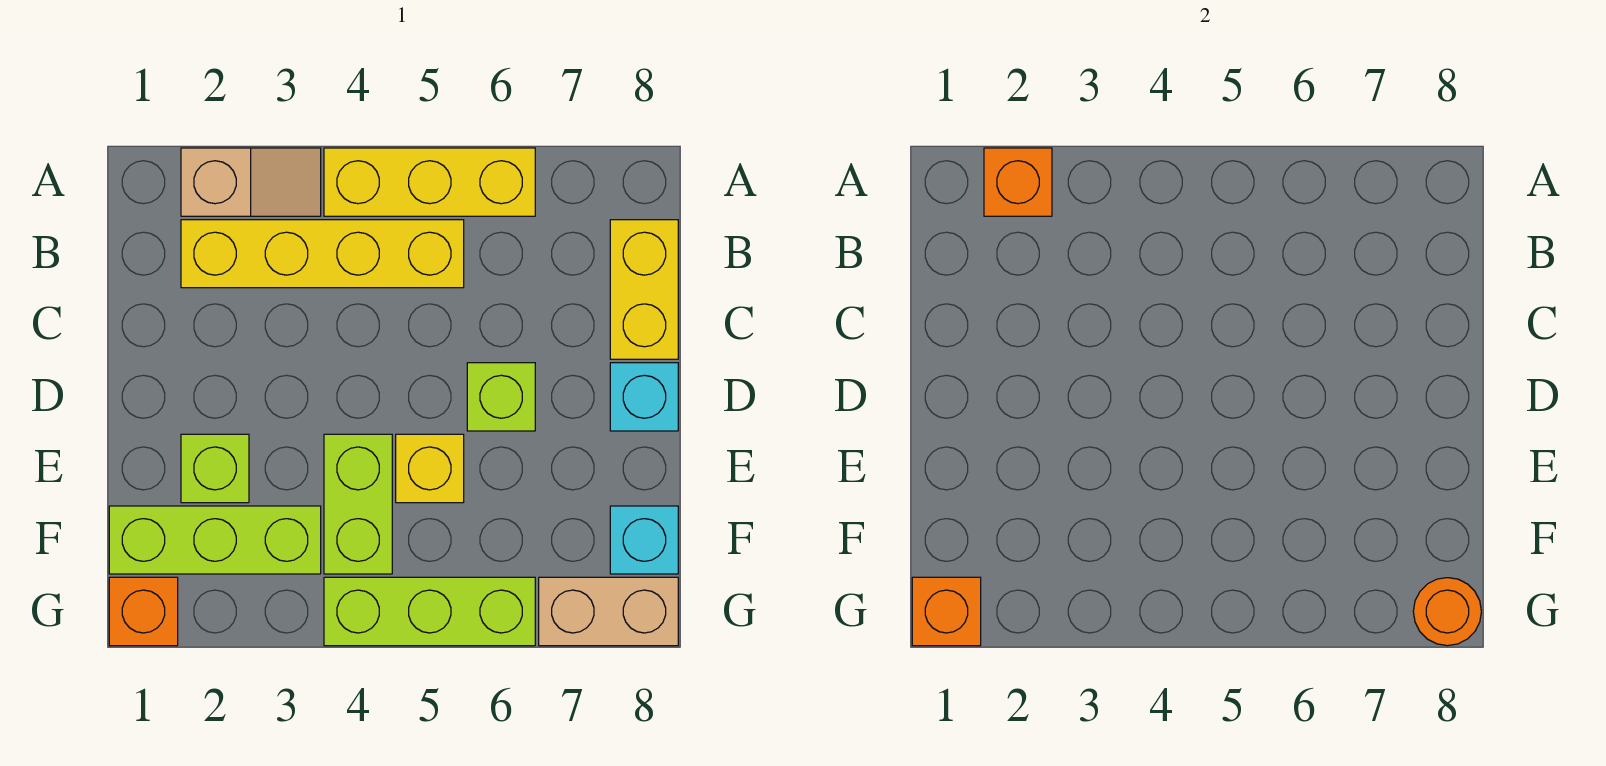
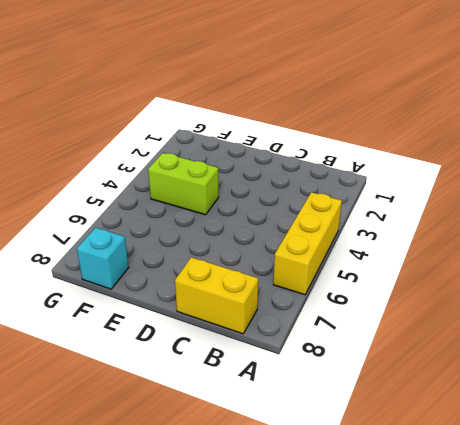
none -> tan slope A2:A3 level 1 top 2
none -> yellow brick B2:B5 level 1
none -> lime brick D6 level 1

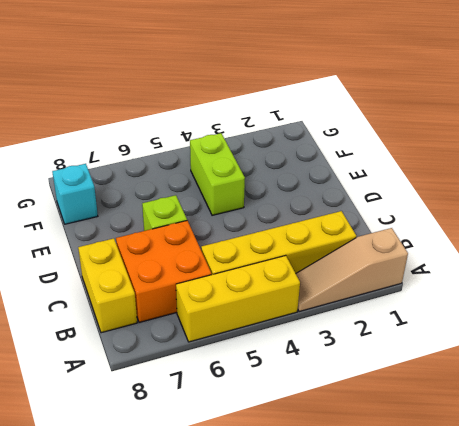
tan slope A1:A3 level 1 top 1 -> tan slope A2:A3 level 1 top 2
orange brick B6:C7 level 1 -> none
none -> cyan brick D8 level 1
none -> lime brick E2 level 1
none -> yellow brick E5 level 1

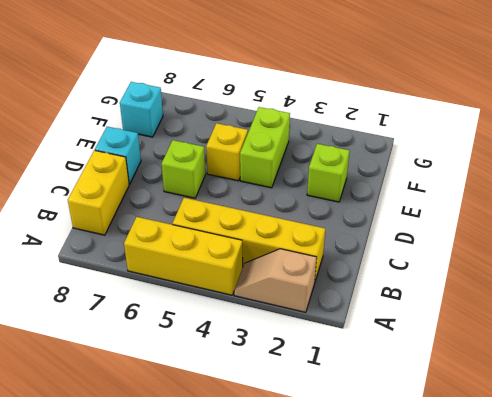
none -> lime brick F1:F3 level 1
none -> orange brick G1 level 1
none -> lime brick G4:G6 level 1

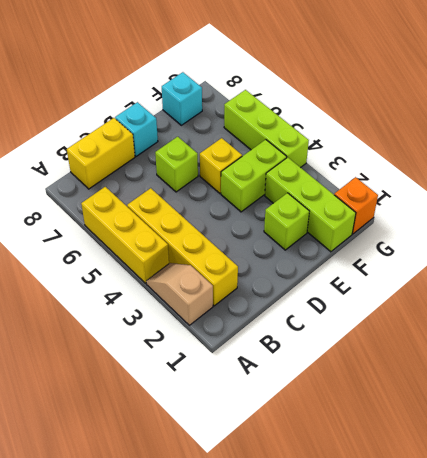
none -> tan brick G7:G8 level 1
none -> orange brick A2 level 2
none -> orange brick G1 level 2

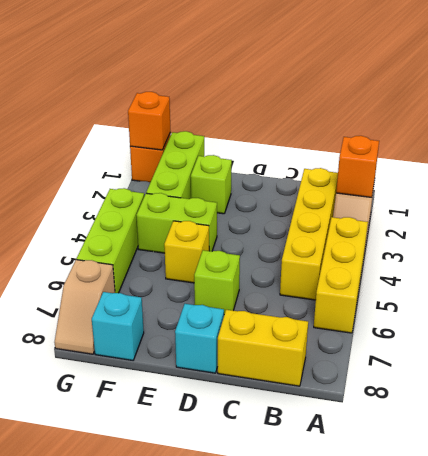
tan slope G7:G8 level 1 top 7 -> tan brick G7:G8 level 1
none -> orange round brick G8 level 2

